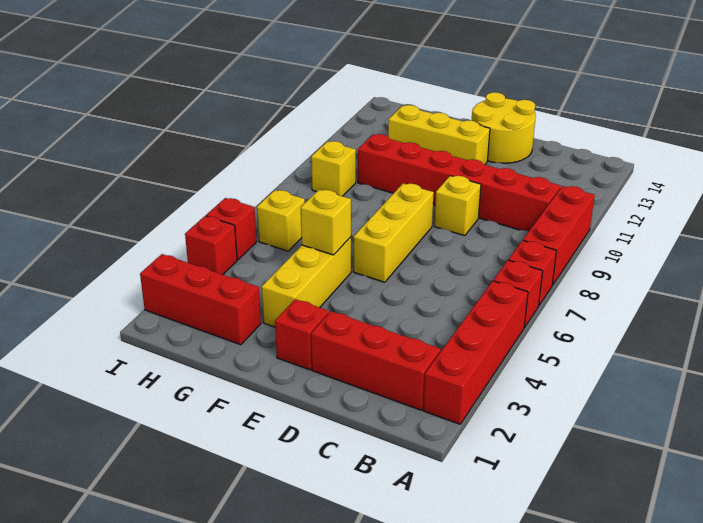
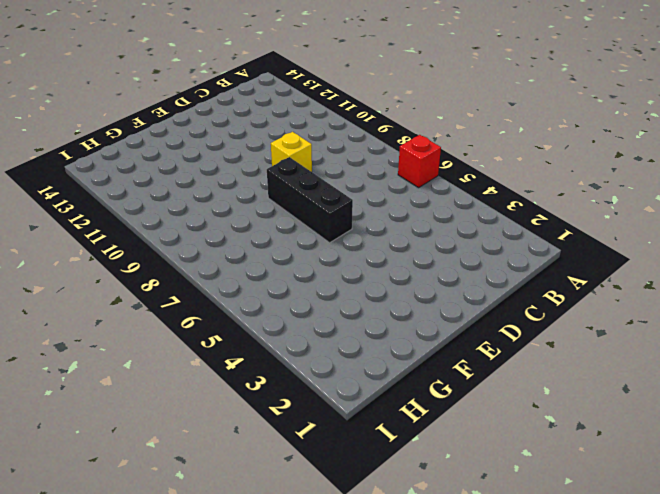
black brick E6:E8 level 1 -> yellow brick E6:E8 level 1
none -> red brick A2:A5 level 1
none -> red brick A7 level 1
none -> red brick A8:A10 level 1

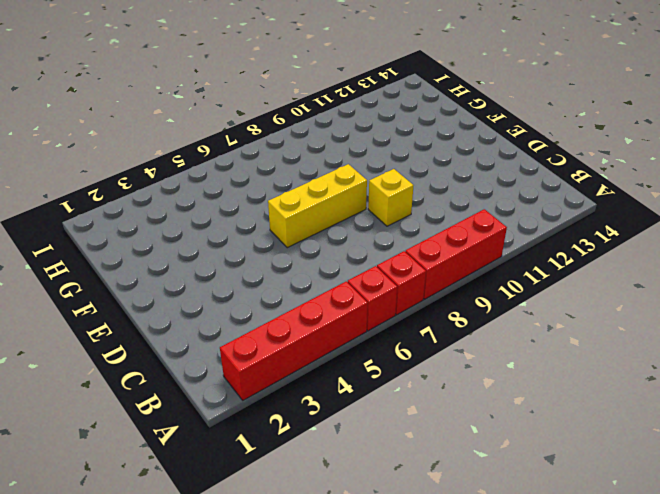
none -> red brick B2:D2 level 1
none -> red brick B10:G10 level 1
none -> yellow round brick D13:E14 level 1

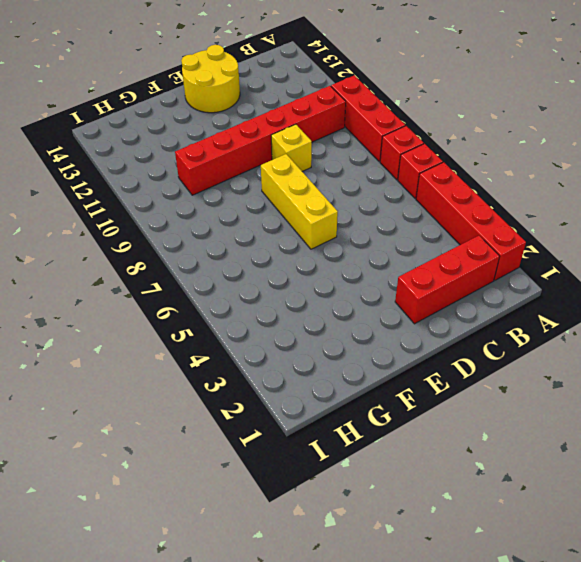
none -> red brick E2 level 1
none -> yellow brick E12:G12 level 1
none -> yellow brick F3:F5 level 1

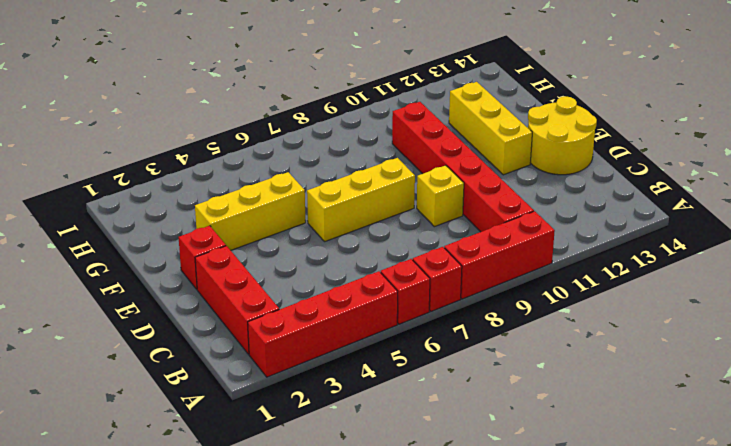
none -> red brick G2:I2 level 1
none -> yellow brick H6 level 1
none -> yellow brick H9 level 1

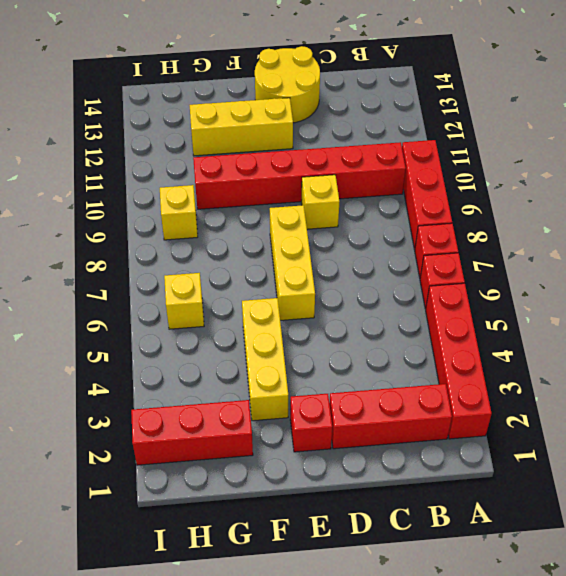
none -> red brick I4 level 1
none -> red brick I5 level 1
none -> yellow brick F5 level 2

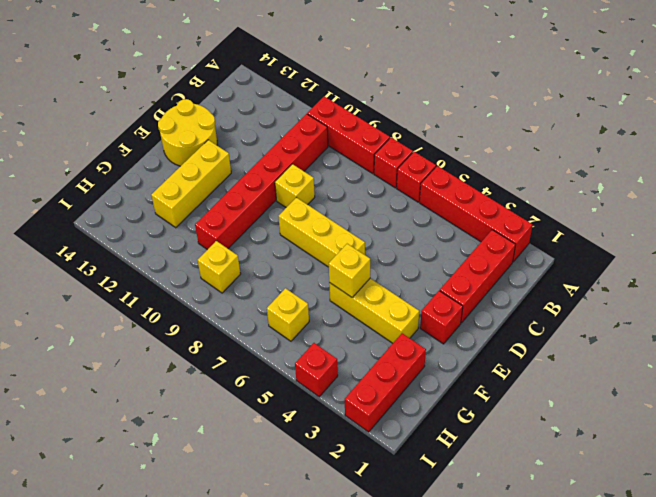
none -> red brick I5 level 1

